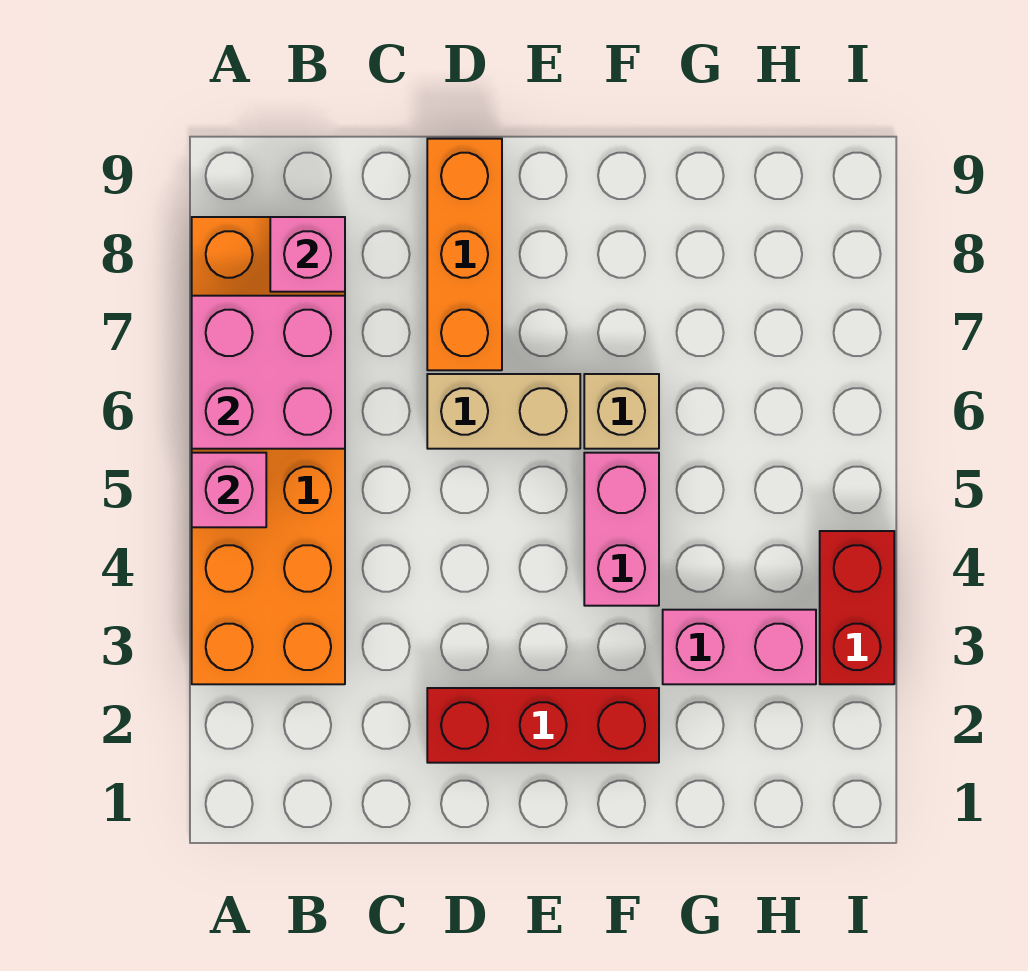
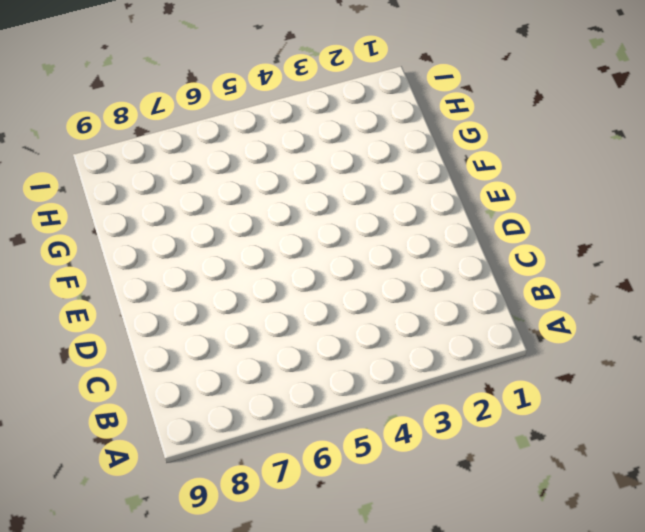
none -> orange brick A3:B8 level 1
none -> red brick D2:F2 level 1

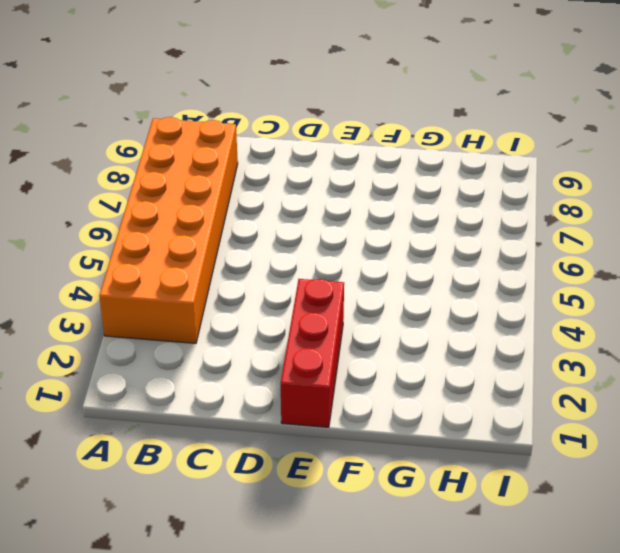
red brick E1:E3 level 1 -> red brick D2:F2 level 1
none -> tan brick D6:E6 level 1
none -> orange brick D7:D9 level 1

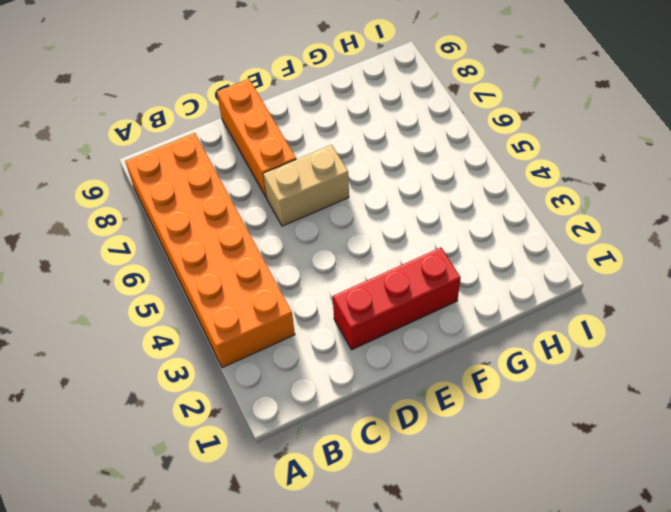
none -> pink brick F4:F5 level 1
none -> tan brick F6 level 1

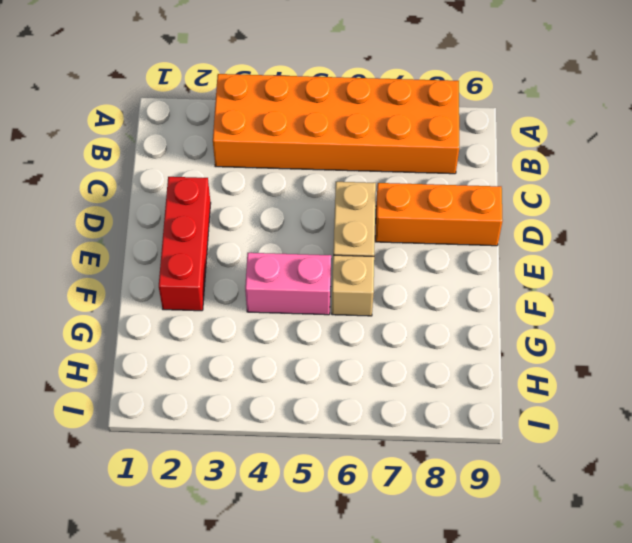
none -> pink brick G3:H3 level 1
none -> red brick I3:I4 level 1

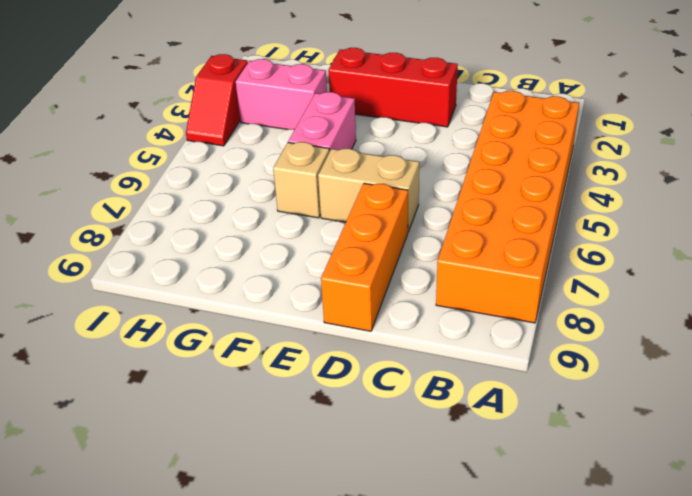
red slope I3:I4 level 1 top 3 -> red brick I3:I4 level 1
none -> pink brick A5 level 2
none -> pink brick A6:B7 level 2

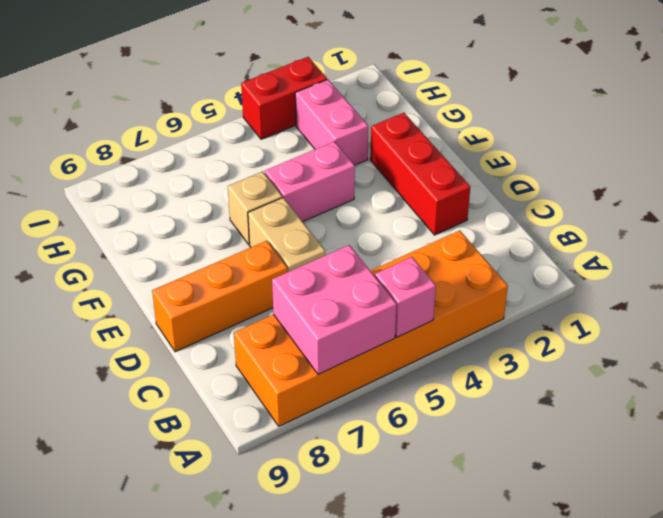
none -> pink brick B8 level 2

